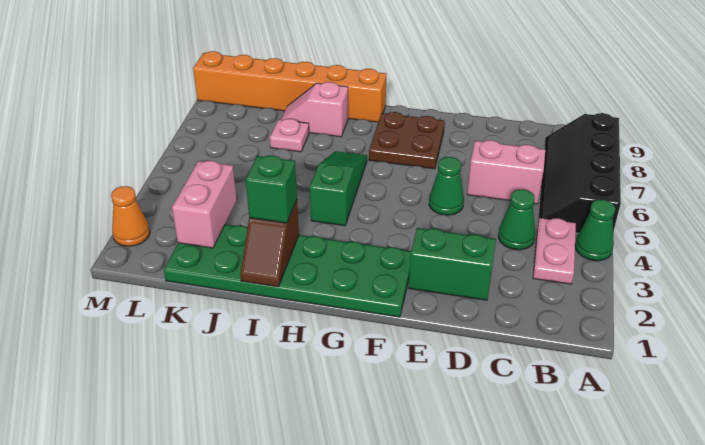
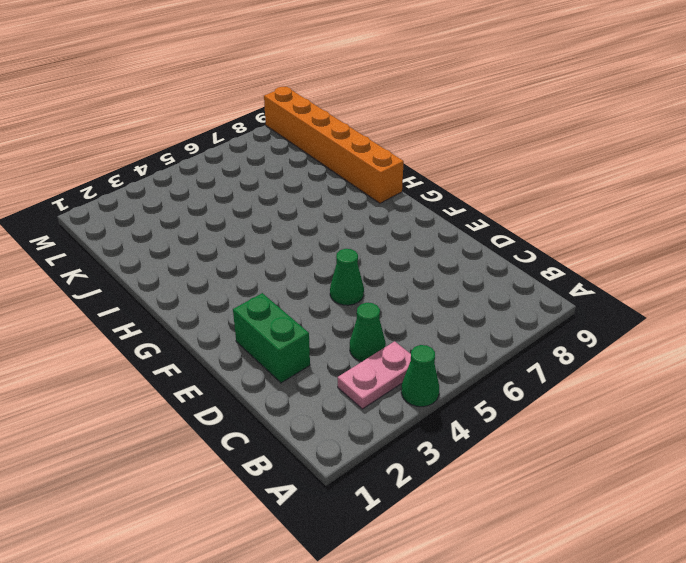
none -> black slope A5:B8 level 1 top A
none -> pink brick C6:D6 level 1
none -> green plate F1:K2 level 1

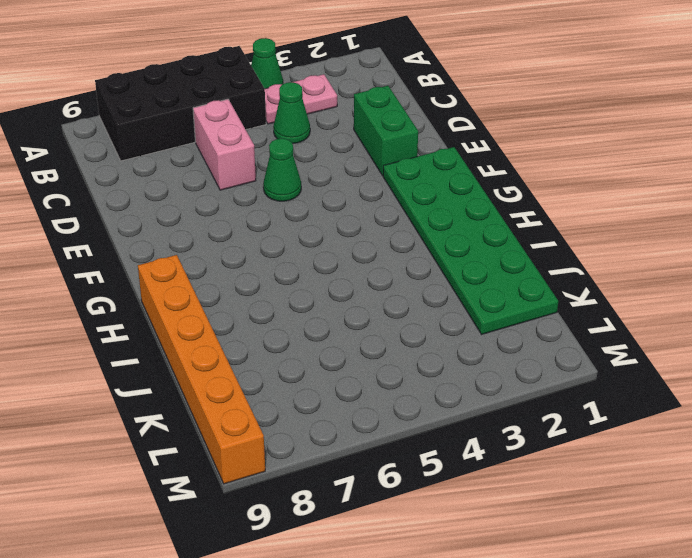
black brick A5:B8 level 1 -> black slope A5:B8 level 1 top A
none -> brown plate F7:G8 level 1
none -> green slope H4:H6 level 1 top 4
none -> pink slope I8:J8 level 1 top I

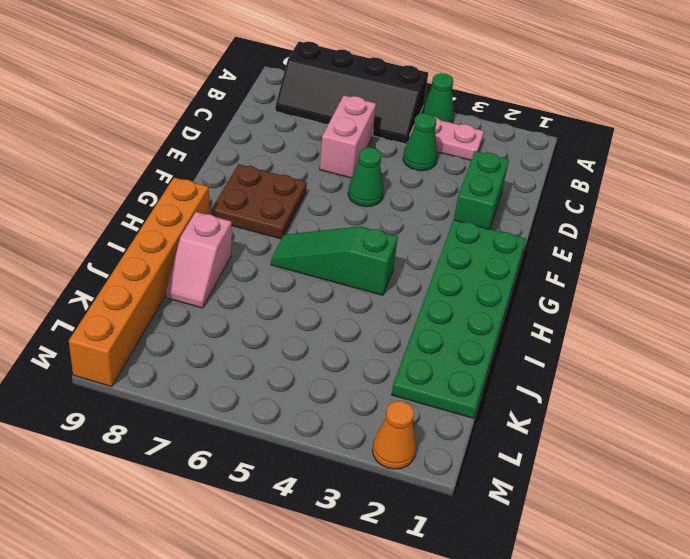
none -> pink plate J7 level 1
none -> brown slope I1:I2 level 2 top 2
none -> pink brick K2:K3 level 2

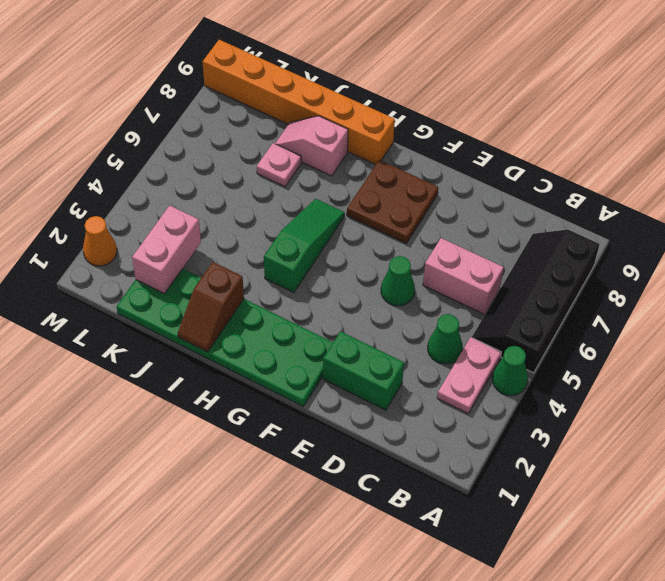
none -> green brick I2 level 3

